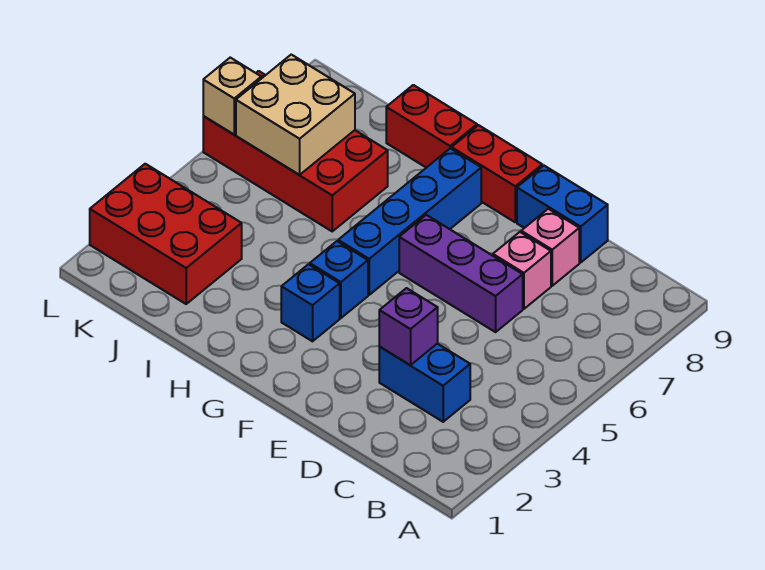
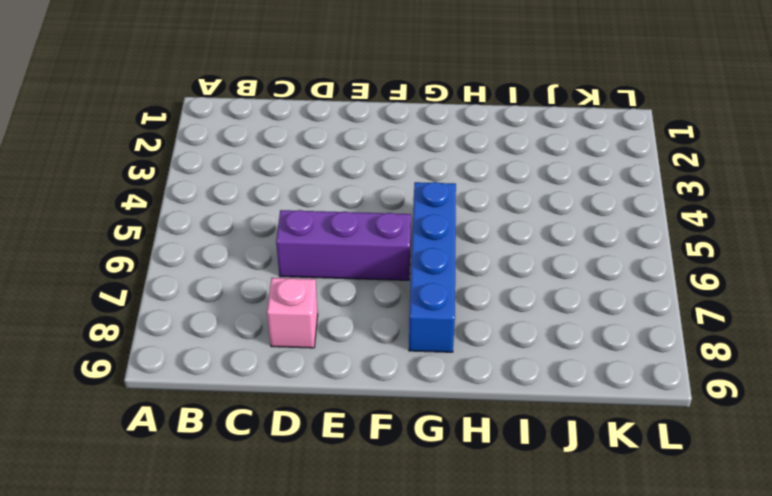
none -> blue brick C3:D3 level 1
none -> pink brick D7 level 1
none -> blue brick D9:E9 level 1

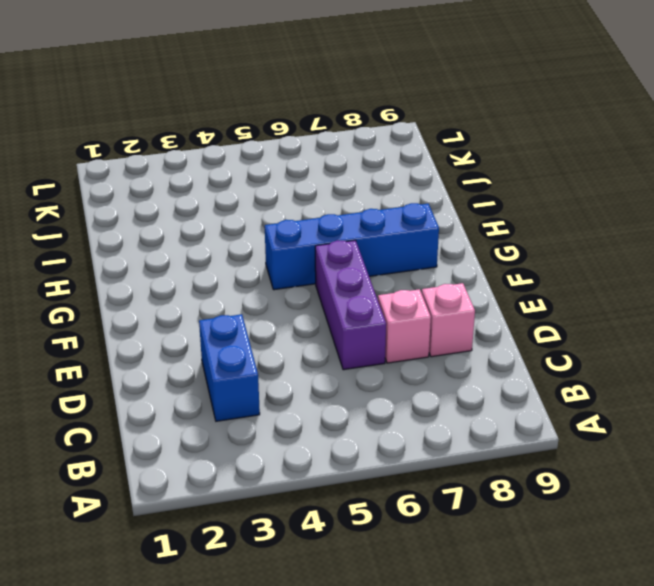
none -> blue brick D9:E9 level 1
none -> red brick F9:G9 level 1
none -> blue brick G3 level 1

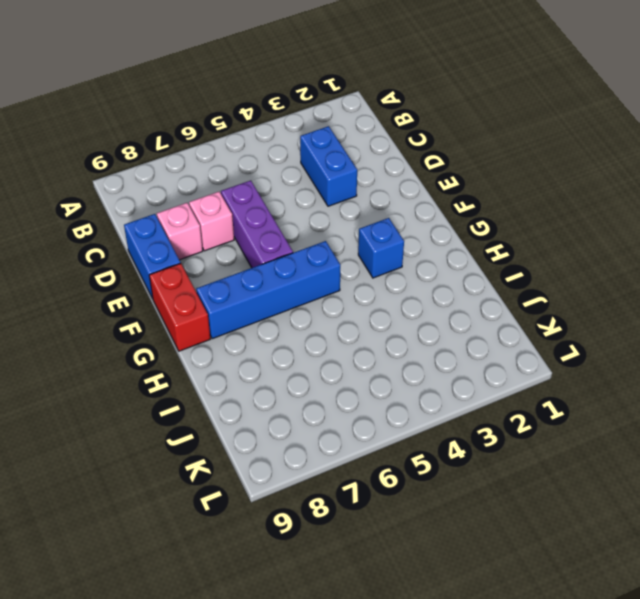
none -> blue brick G4 level 1
none -> red brick H9:I9 level 1
none -> red brick I6:L7 level 1

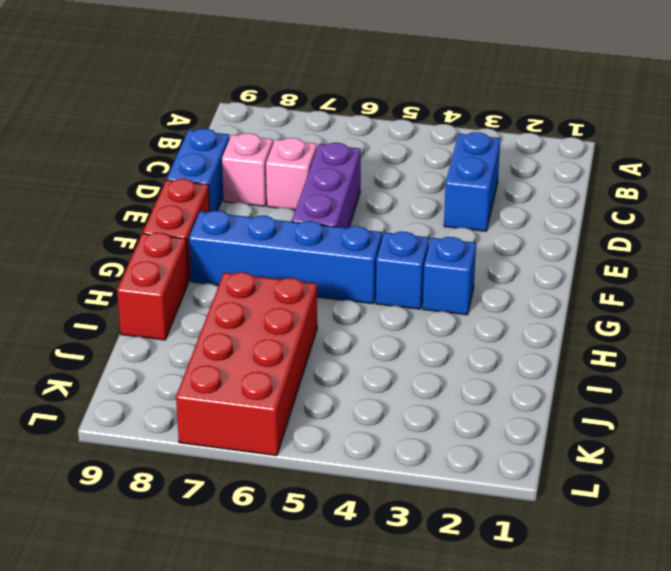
none -> red brick J2:L3 level 1
none -> purple brick D3 level 2
none -> tan brick J6:K7 level 2

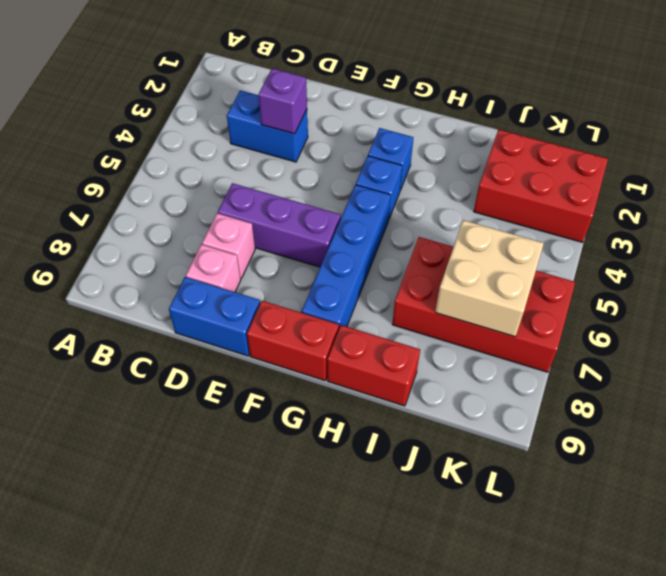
none -> tan brick L6 level 2

